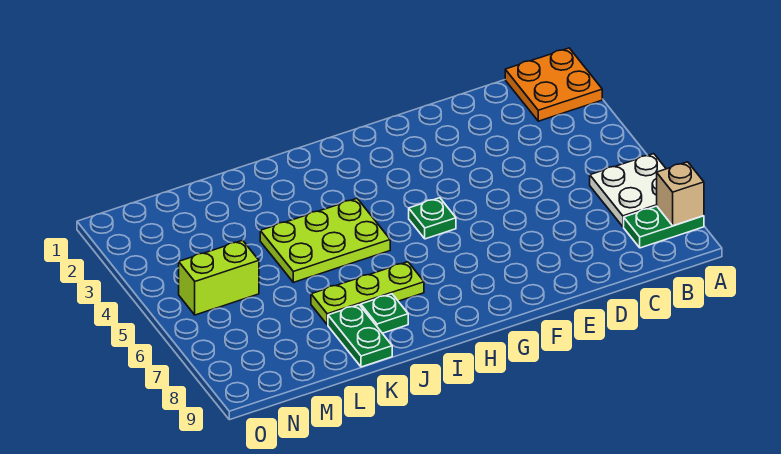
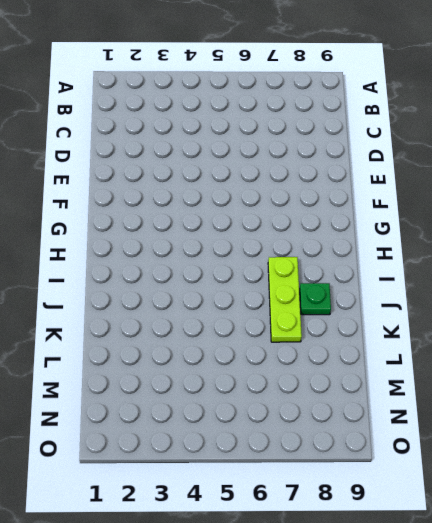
none -> orange plate A1:B2 level 1
none -> white plate A6:B7 level 1

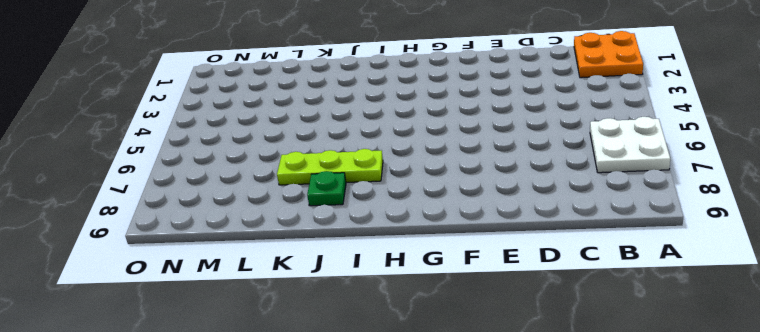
none -> green plate A8:B8 level 1
none -> green plate G5 level 1

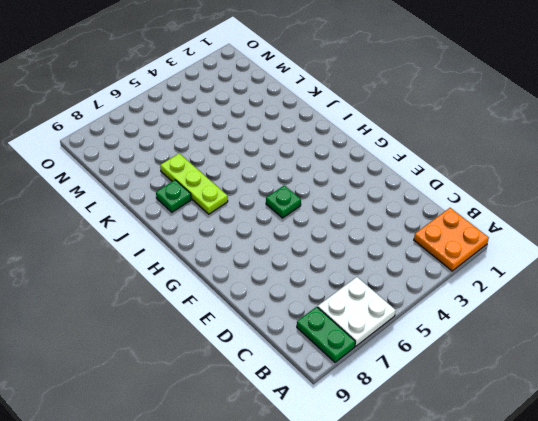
none -> lime plate I4:K5 level 1
none -> green plate K8:K9 level 1

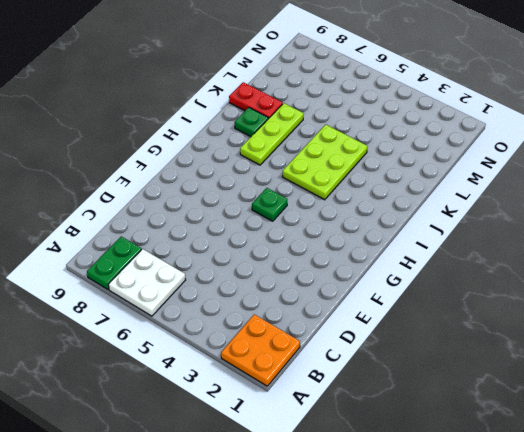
red plate K8:K9 level 1 -> green plate K8:K9 level 1
none -> lime brick M5:N5 level 1
none -> tan brick A8 level 2

